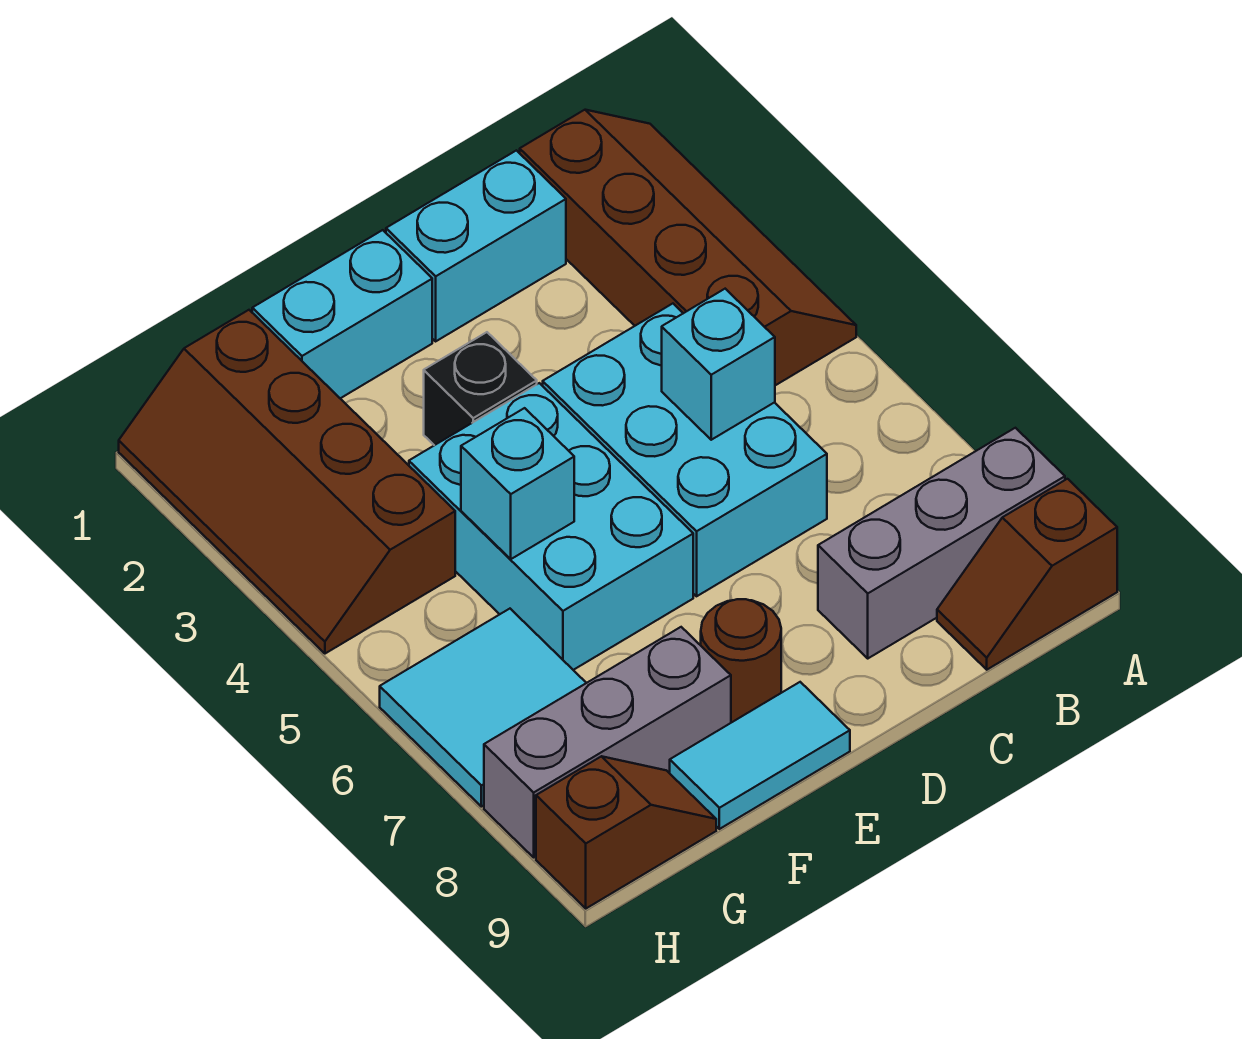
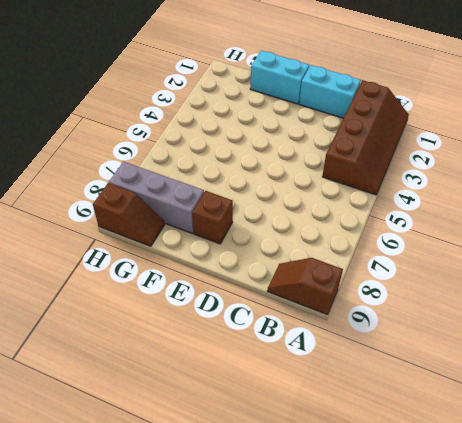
brown brick E8 level 1 -> brown round brick E8 level 1
none -> grey brick A8:C8 level 1
none -> cyan brick C4:D6 level 1
none -> black brick E3 level 1

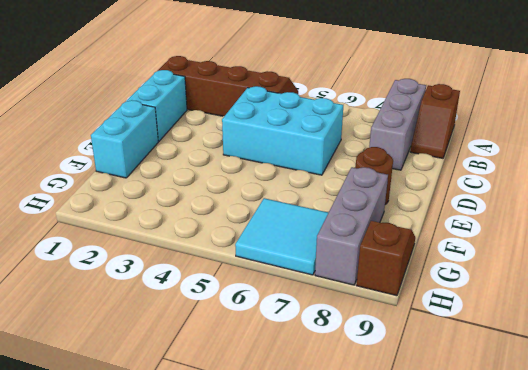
none -> black brick E3 level 1
none -> cyan brick E4:F6 level 1
none -> cyan tile E9:F9 level 1

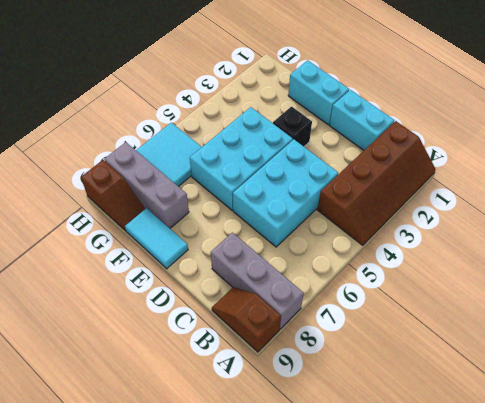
none -> brown round brick E8 level 1
none -> brown slope G1:H4 level 1 top G
none -> cyan brick C5 level 2

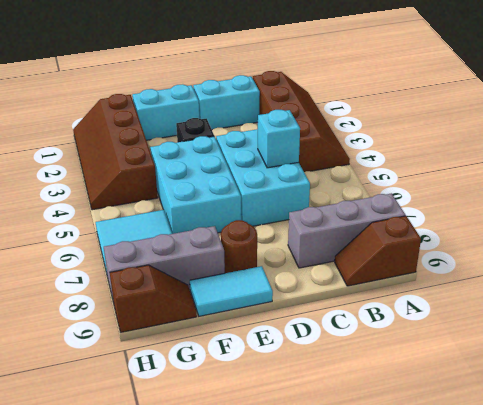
none -> cyan brick F5 level 2

